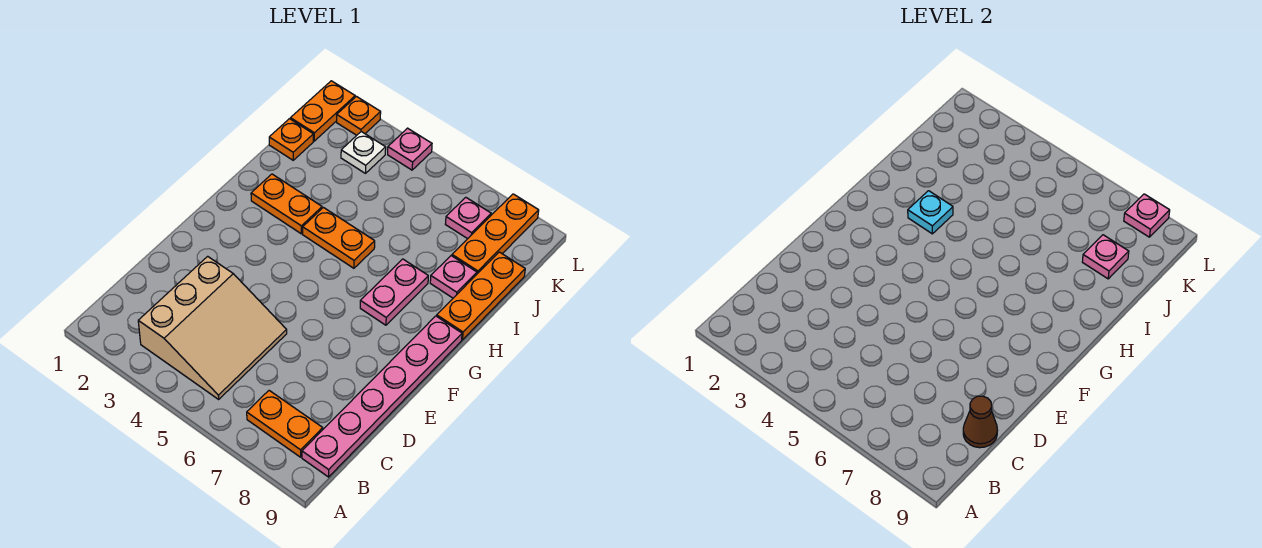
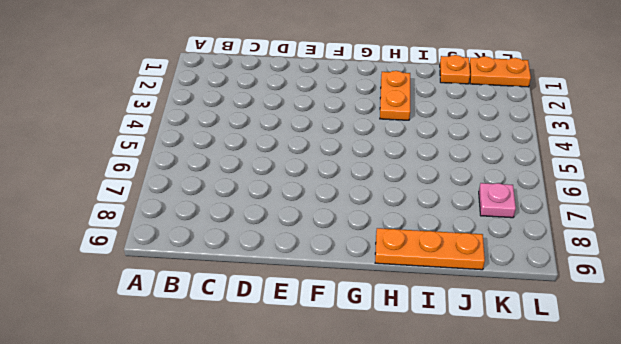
none -> tan slope B3:D5 level 1 top 3
none -> orange plate B7:B8 level 1
none -> pink plate B9:G9 level 1

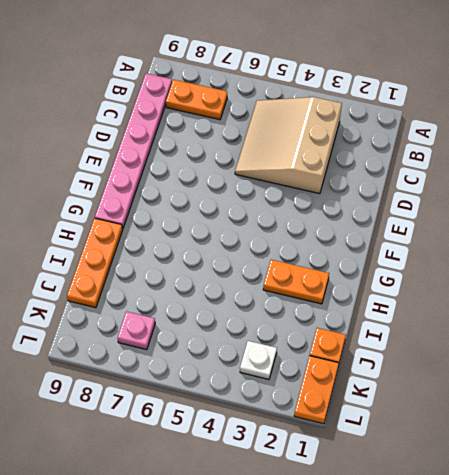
none -> pink plate G7:H7 level 1
none -> orange plate H4:H5 level 1
none -> pink plate I8 level 1

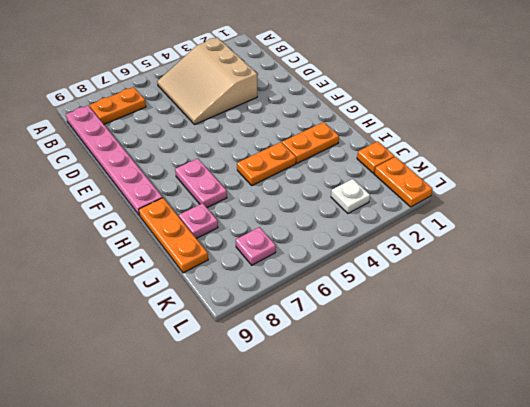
none -> orange plate J8:L8 level 1
none -> orange plate L2 level 1
none -> pink plate L4 level 1

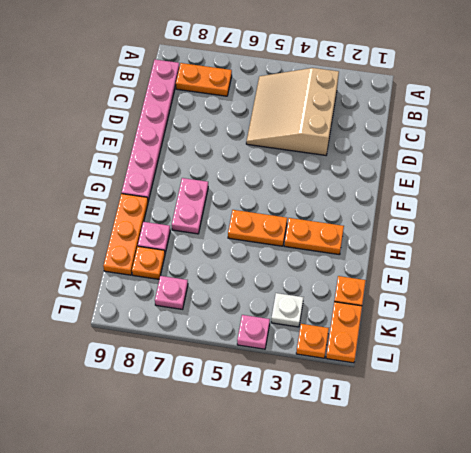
orange plate J8 level 1 -> orange plate J8:L8 level 1
none -> brown cone C9 level 2
none -> cyan plate H3 level 2
none -> pink plate J8 level 2

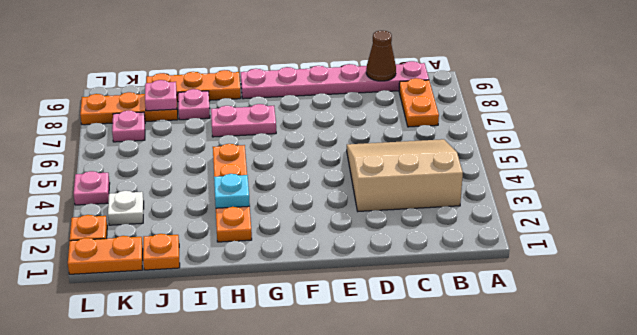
none -> pink plate L8 level 2

